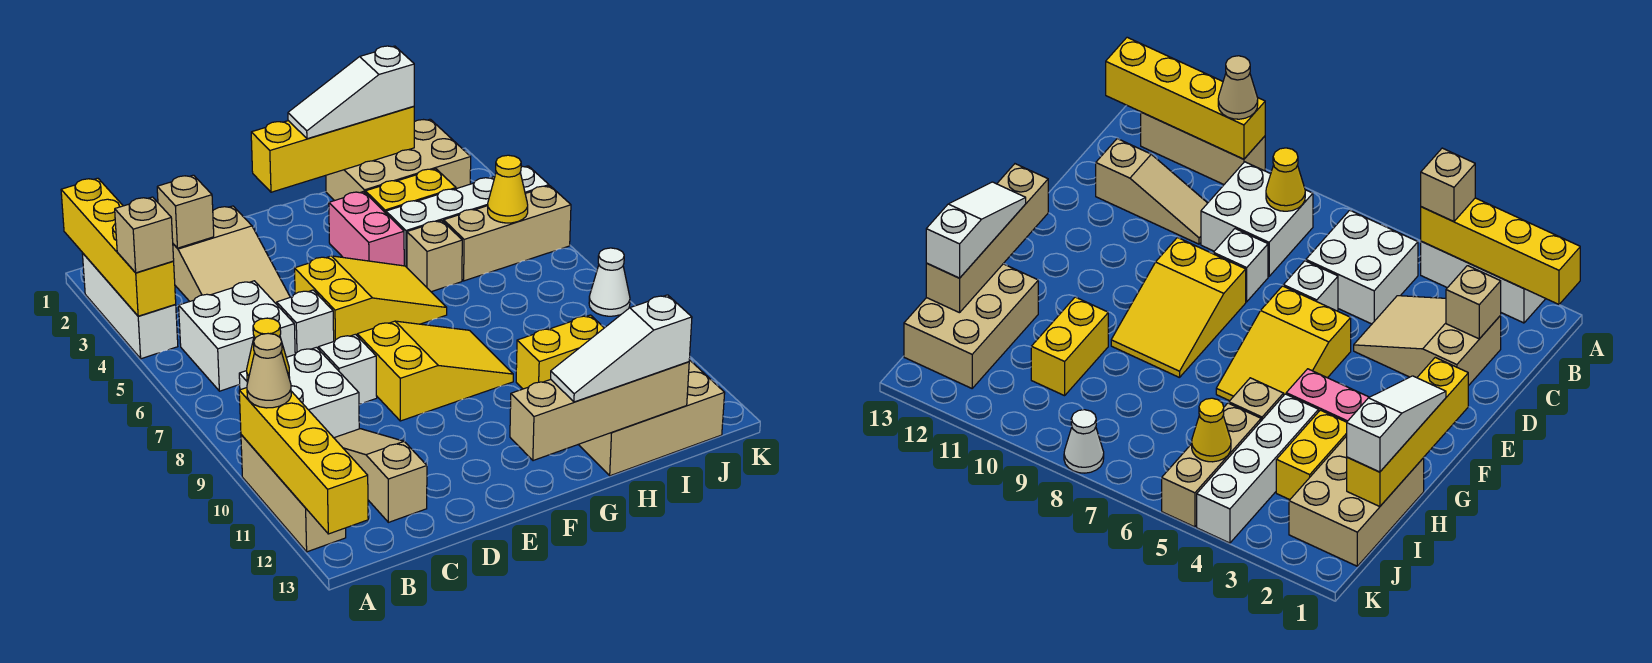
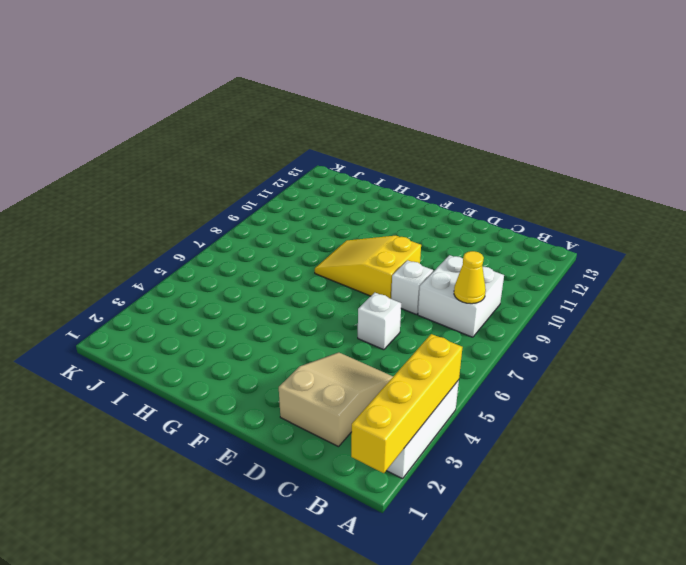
none -> tan brick A10:A12 level 1
none -> white brick B5:C6 level 1
none -> tan slope C10:C12 level 1 top 12
none -> yellow slope E5:G6 level 1 top E

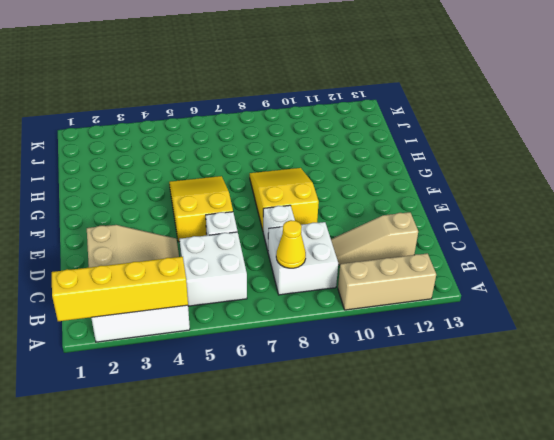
none -> pink brick G3:G4 level 1
none -> tan brick H1:J2 level 1
none -> yellow brick H3:I3 level 1
none -> white brick H4:K4 level 1

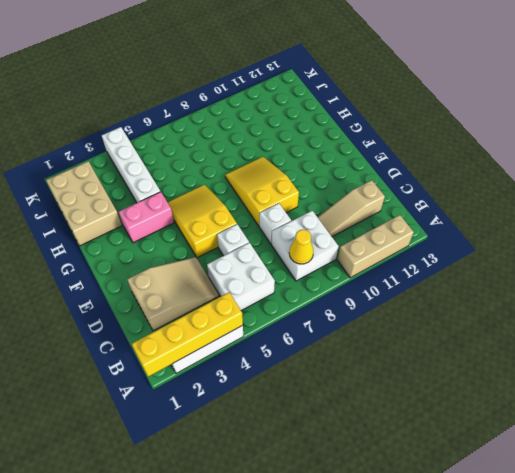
none -> yellow brick H3:I3 level 1
none -> tan brick H5 level 1
none -> yellow brick H10:I10 level 1
none -> tan brick H12:J13 level 1

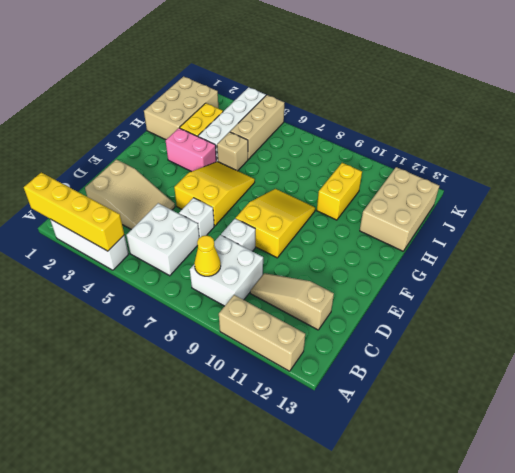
none -> white cone K8 level 1
none -> yellow brick A10:A13 level 2
none -> tan brick C2 level 2
none -> yellow brick F1:I1 level 2

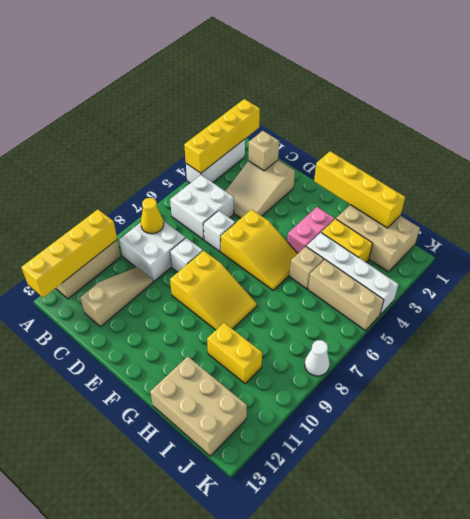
none -> tan brick F13:I13 level 2
none -> yellow cone J5 level 2
none -> tan brick A4 level 3
none -> tan cone A10 level 3

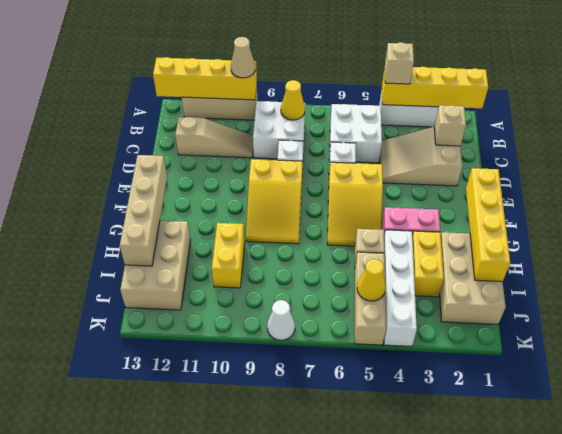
none -> white slope G1:I1 level 3 top I
none -> white slope G13:I13 level 3 top I

